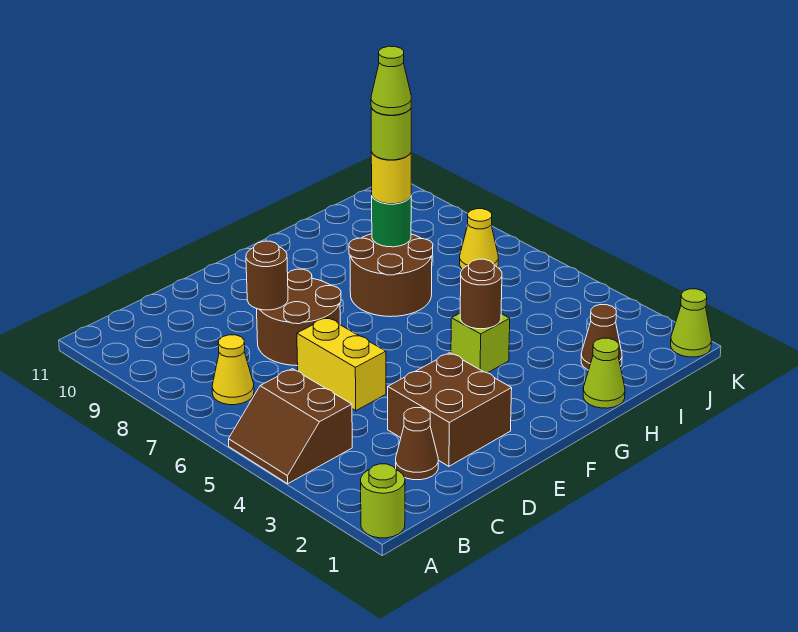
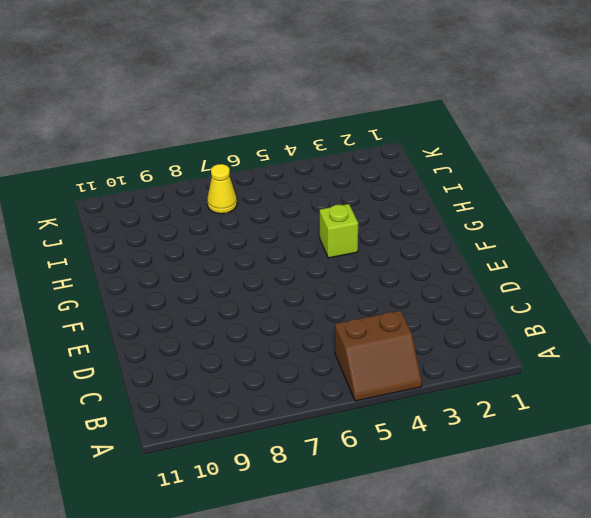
none -> lime round brick A1 level 1
none -> yellow cone B7 level 1
none -> brown cone C2 level 1

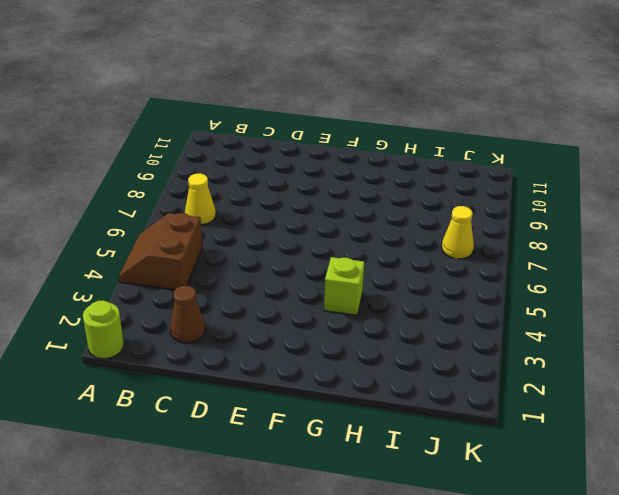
none -> brown brick D2:E3 level 1
none -> yellow brick D5:D6 level 1
none -> brown round brick D7:E8 level 1

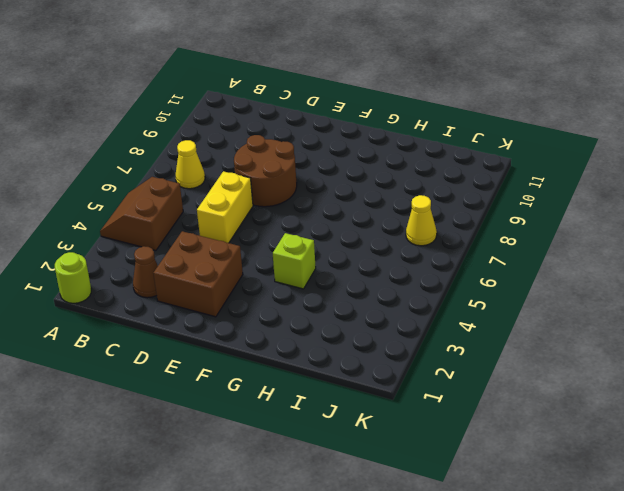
none -> brown round brick G7:H8 level 1
none -> lime cone H1 level 1
none -> brown cone I2 level 1

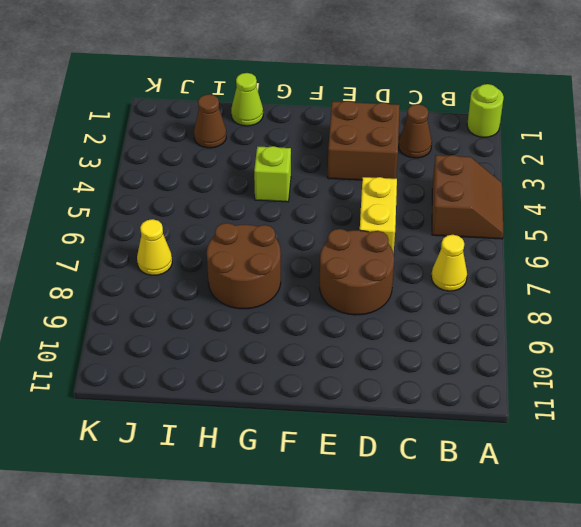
none -> lime cone K1 level 1
none -> brown round brick D8 level 2
none -> brown round brick G4 level 2

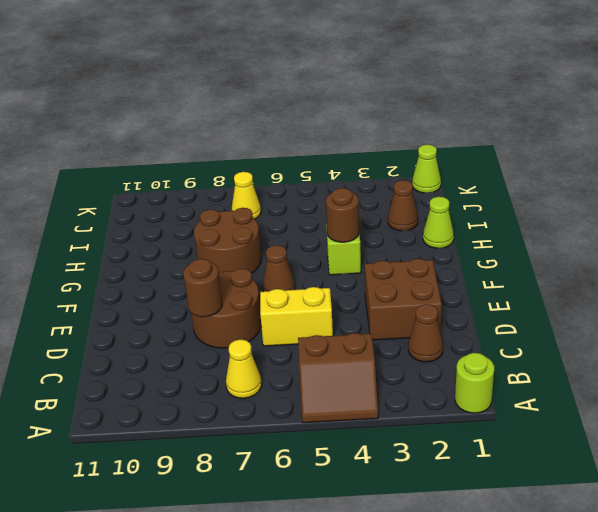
brown cone F6 level 1 -> none
none -> green round brick H8 level 2
none -> yellow round brick H8 level 3
none -> lime round brick H8 level 4

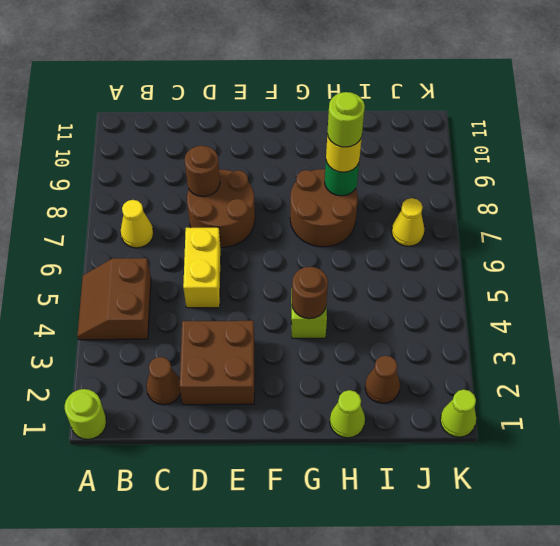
none -> lime cone H8 level 5

